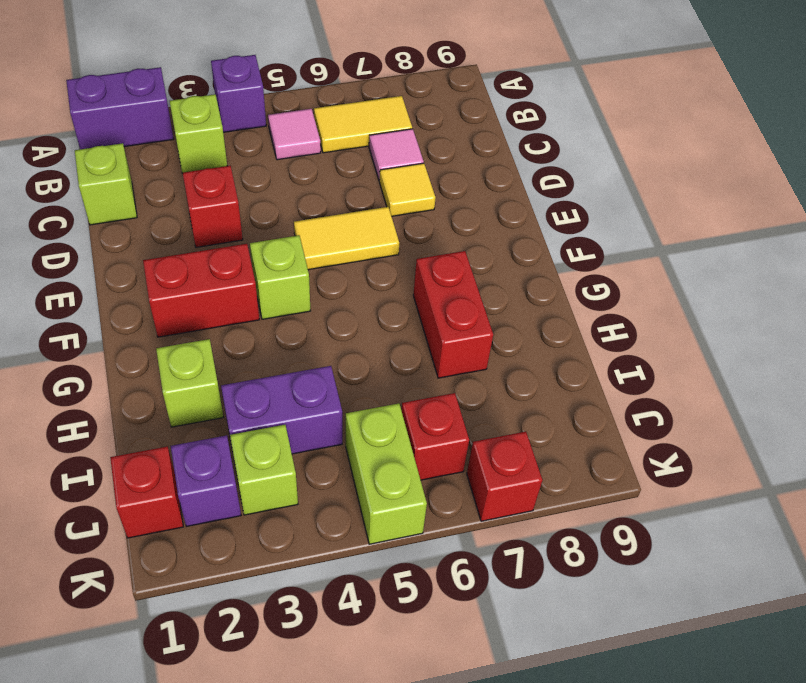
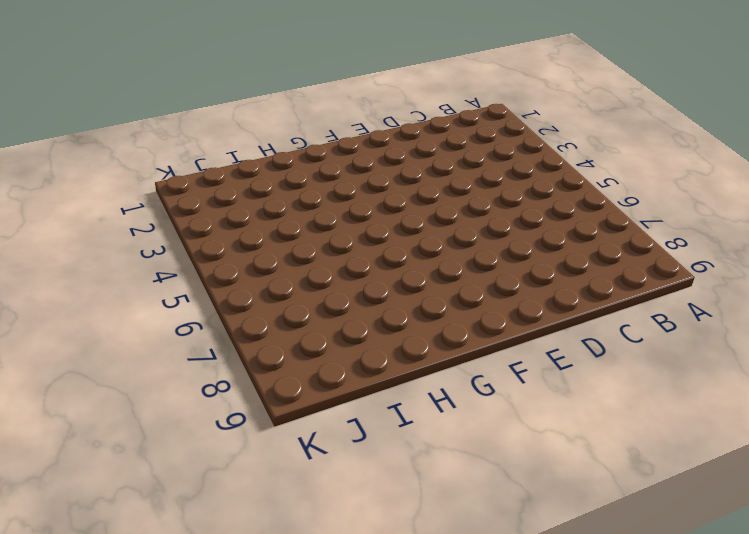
none -> purple brick A1:A2 level 1
none -> purple brick A4 level 1
none -> lime brick B3 level 1

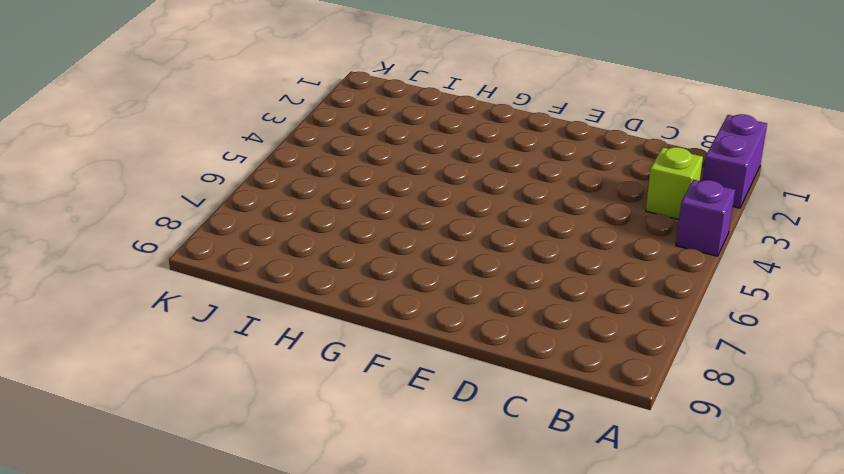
none -> pink tile B5 level 1
none -> yellow tile B6:B7 level 1
none -> lime brick C1 level 1

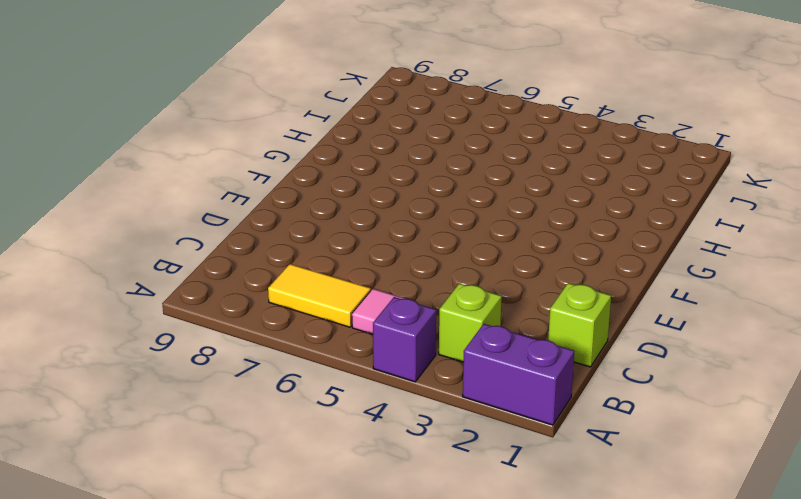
none -> pink tile C7 level 1
none -> red brick D3 level 1
none -> yellow tile D7 level 1

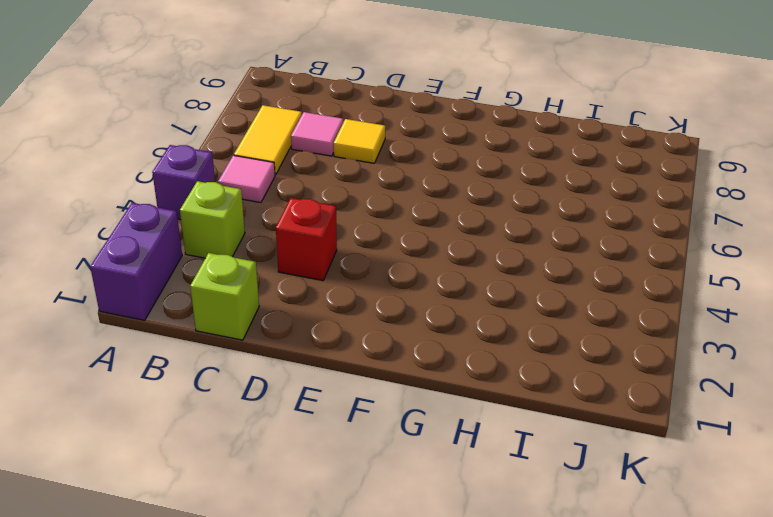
none -> yellow tile E5:E6 level 1
none -> red brick F2:F3 level 1
none -> lime brick F4 level 1

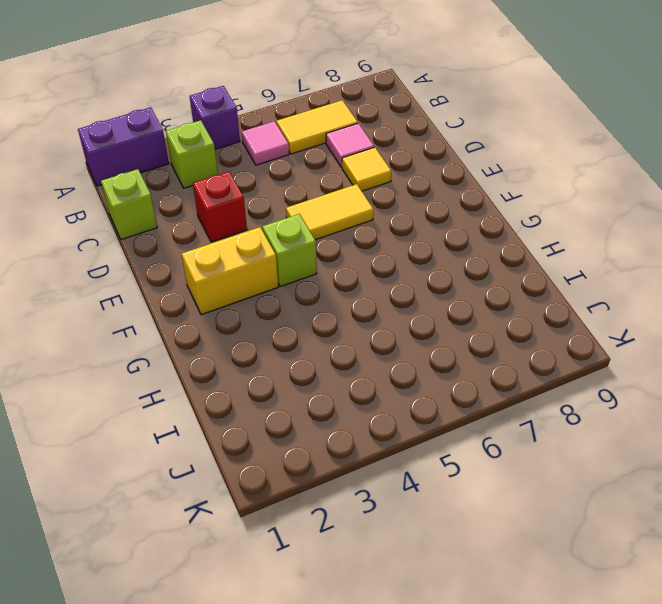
yellow brick F2:F3 level 1 -> red brick F2:F3 level 1
none -> red brick G7:H7 level 1
none -> lime brick H2 level 1
none -> purple brick I3:I4 level 1

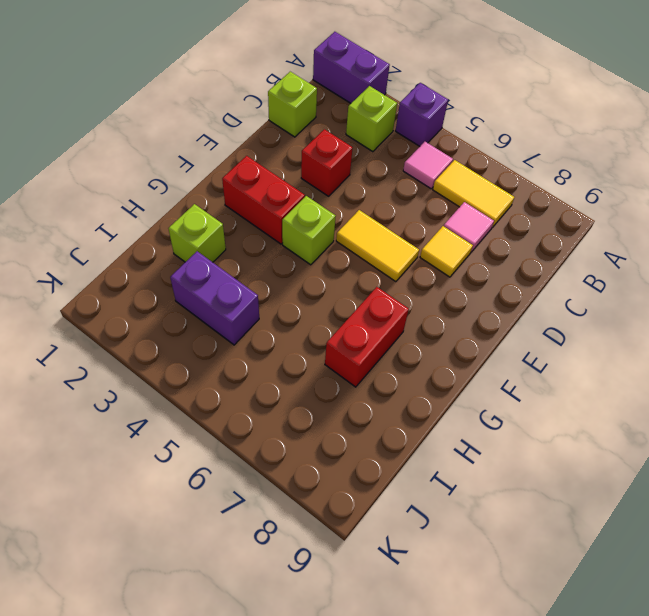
none -> red brick J1 level 1
none -> purple brick J2 level 1
none -> lime brick J3 level 1

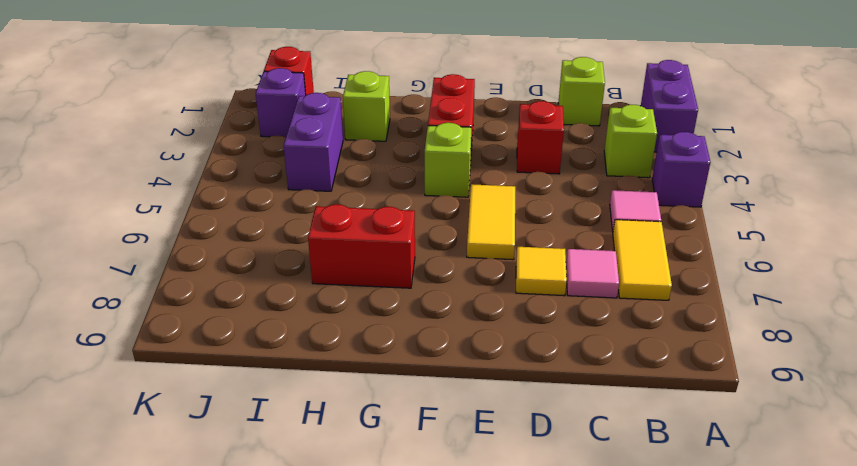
none -> lime brick J3 level 1
none -> lime brick J5:K5 level 1
none -> red brick J6 level 1

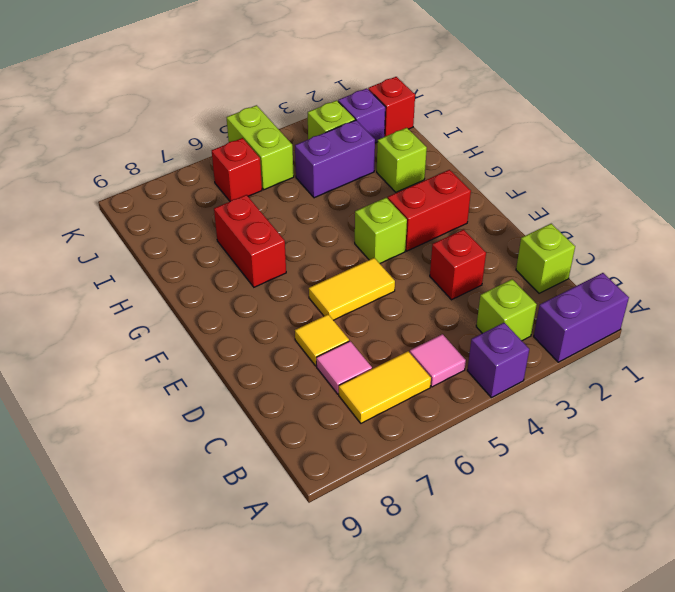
none -> red brick K7 level 1

